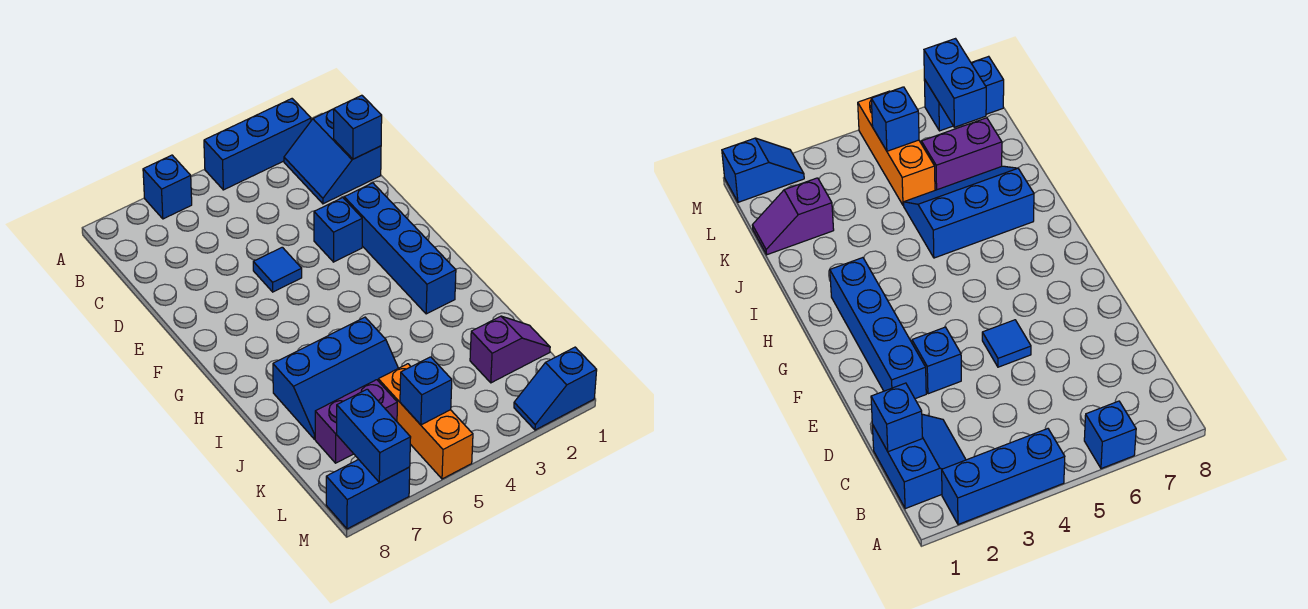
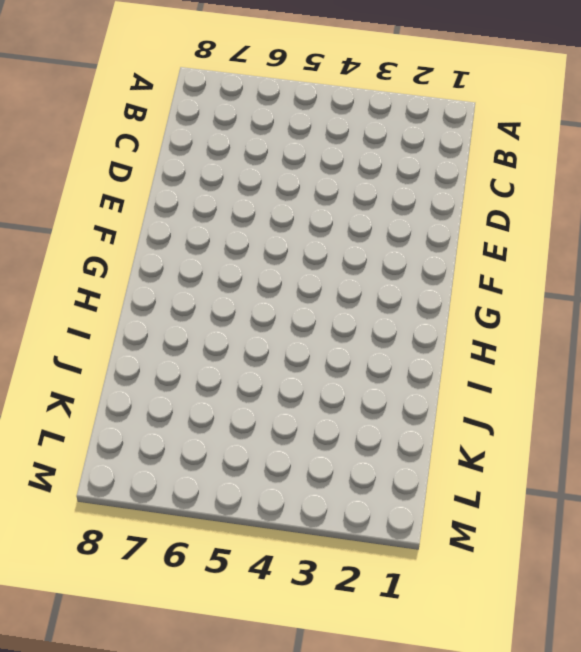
none -> blue brick A2:A4 level 1
none -> blue brick A6 level 1
none -> blue slope B1:C2 level 1 top 1

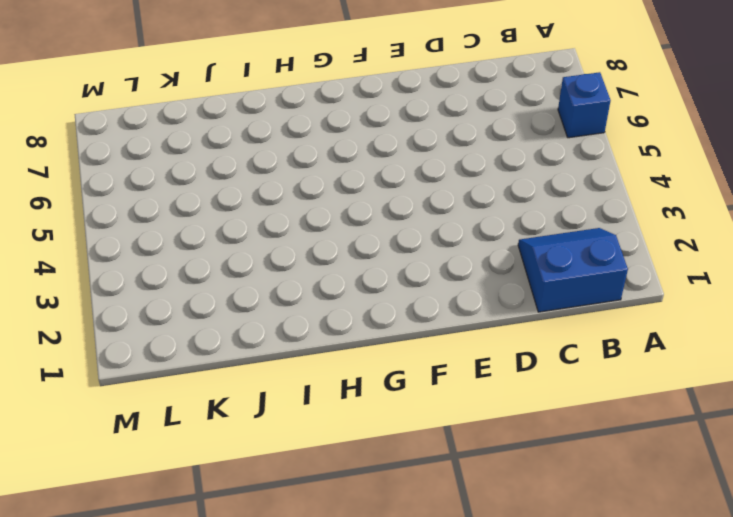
none -> blue brick A2:A4 level 1
none -> blue brick E2:H2 level 1
none -> blue brick E3 level 1

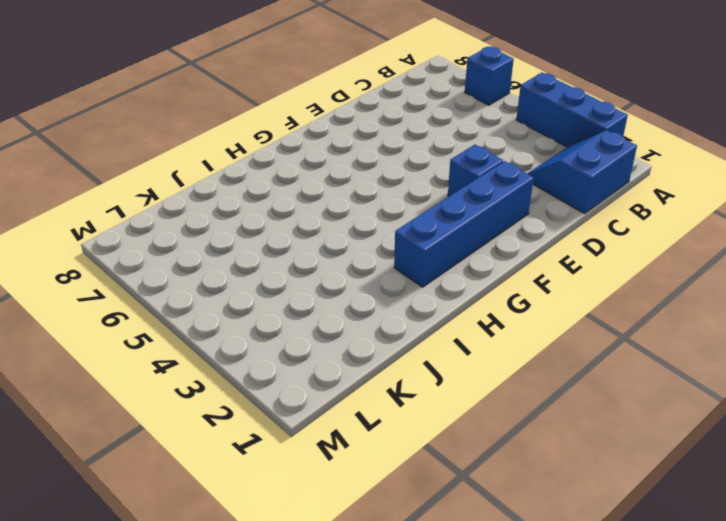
none -> blue tile E5 level 1
none -> blue slope I5:J7 level 1 top I
none -> purple slope K1:K2 level 1 top 2

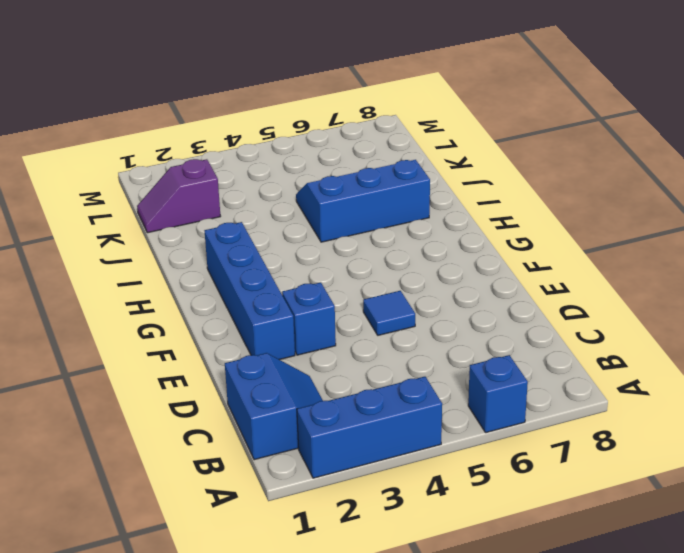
none -> orange brick K5:M5 level 1
none -> purple brick K6:K7 level 1
none -> blue slope M1:M2 level 1 top 1

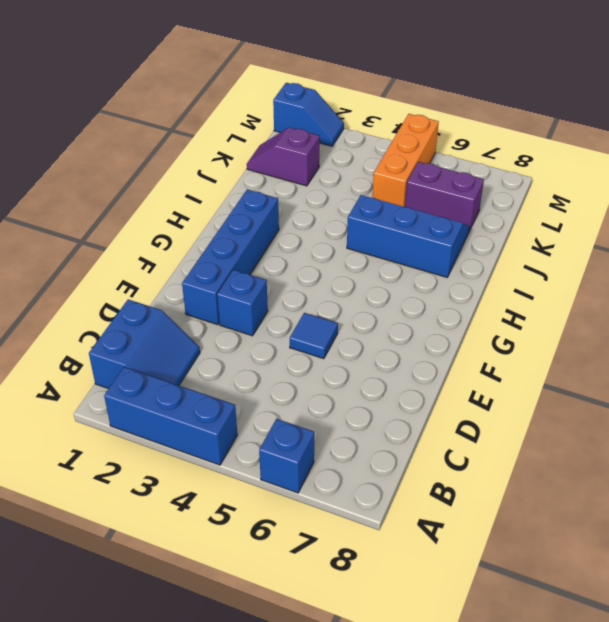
none -> blue brick M7:M8 level 1
none -> blue brick C1 level 2
none -> blue brick L5 level 2

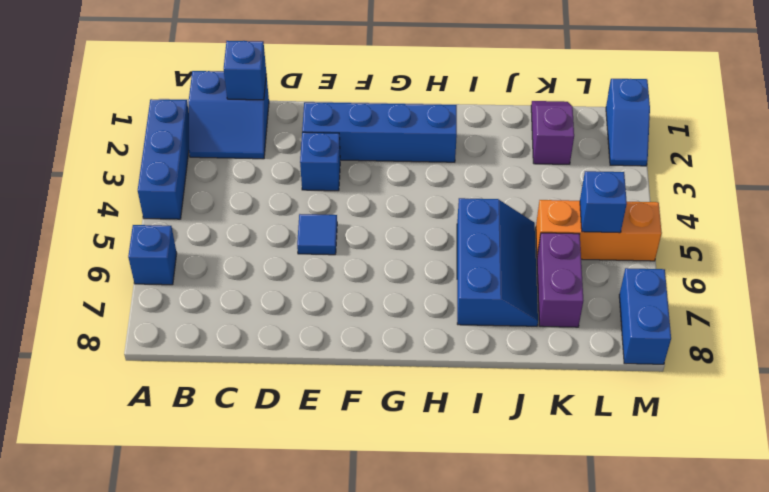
none -> blue brick L7:M7 level 2

